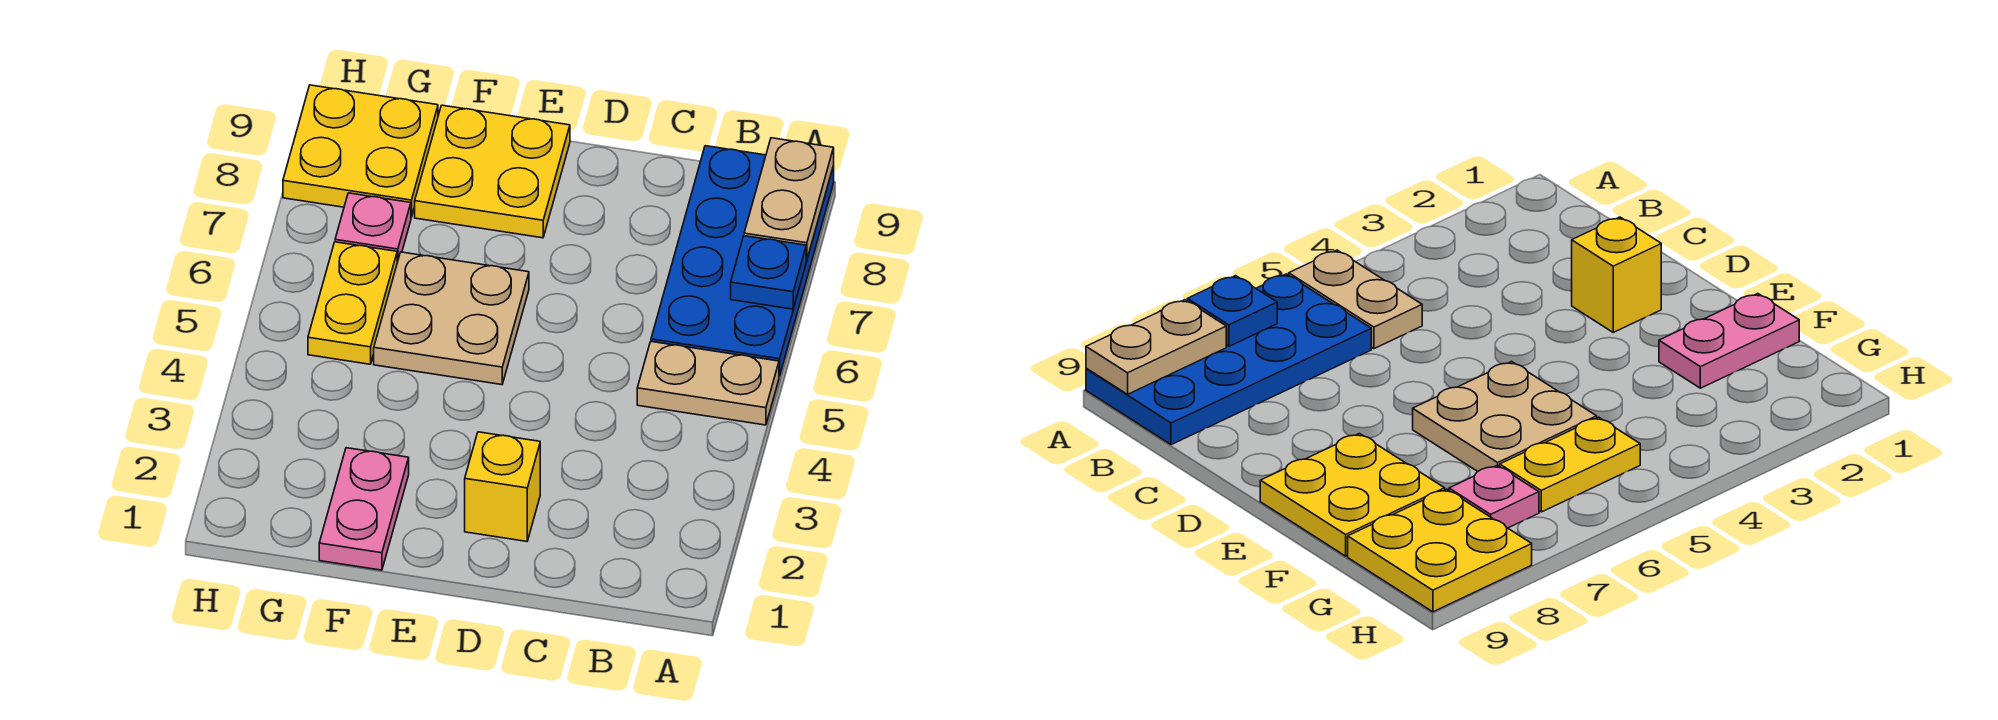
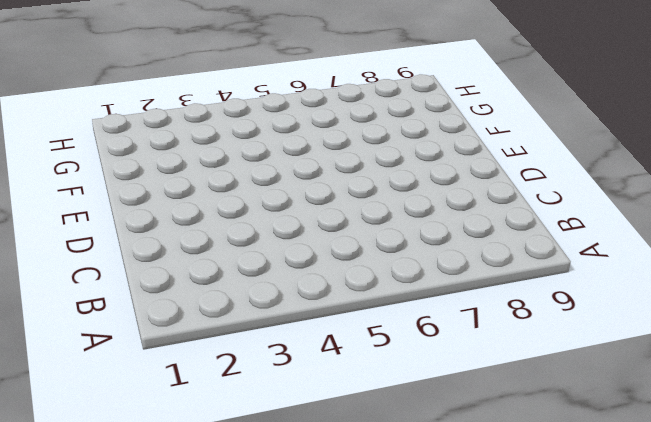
none -> tan plate A5:B5 level 1
none -> blue plate A6:B9 level 1

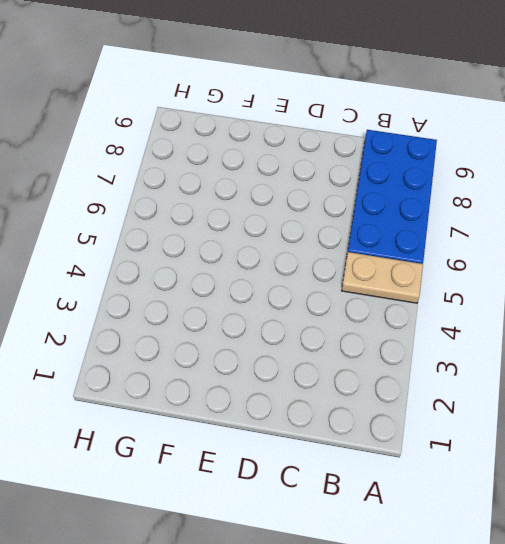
none -> yellow brick D2 level 1
none -> tan plate E5:F6 level 1

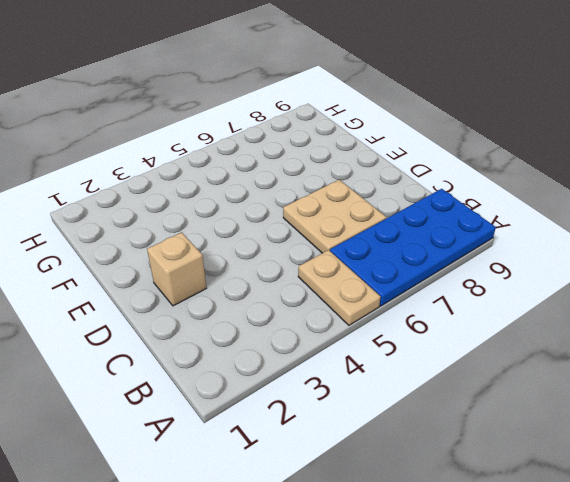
tan plate C6:D7 level 1 -> tan plate E5:F6 level 1
tan brick D2 level 1 -> yellow brick D2 level 1
none -> yellow plate E8:F9 level 1
none -> pink plate F1:F2 level 1

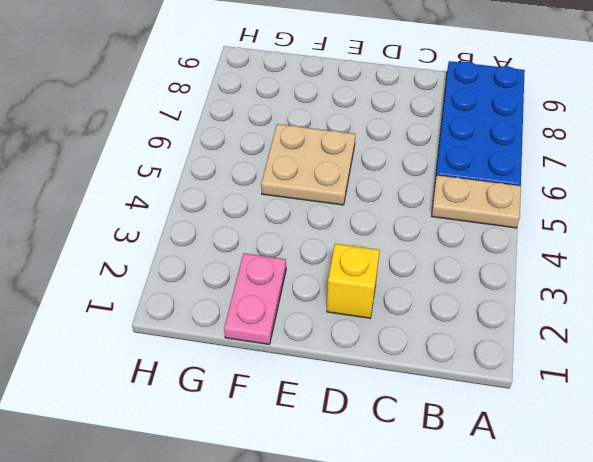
none -> yellow plate E8:F9 level 1
none -> yellow plate G5:G6 level 1

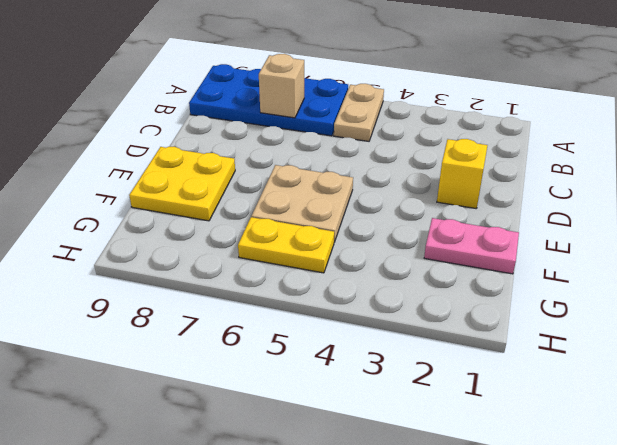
tan brick B7 level 2 -> none
none -> pink plate G7 level 1
none -> yellow plate G8:H9 level 1

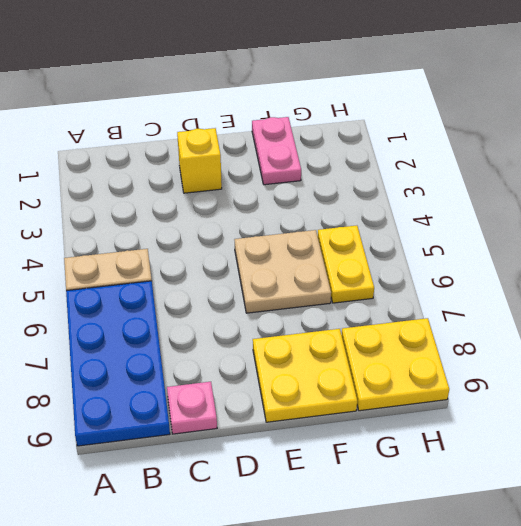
pink plate C9 level 1 -> pink plate G7 level 1
none -> blue plate A7 level 2
none -> tan plate A8:A9 level 2

